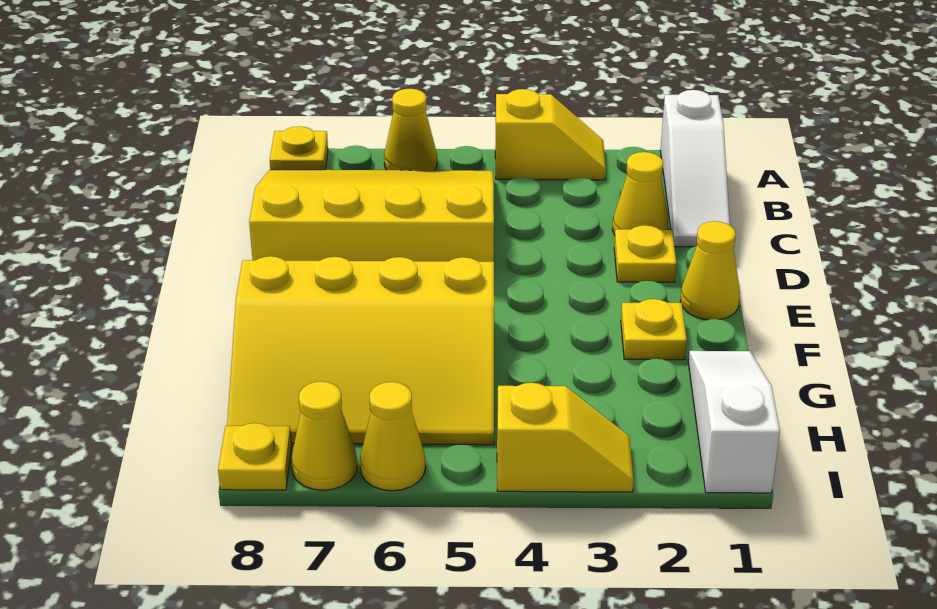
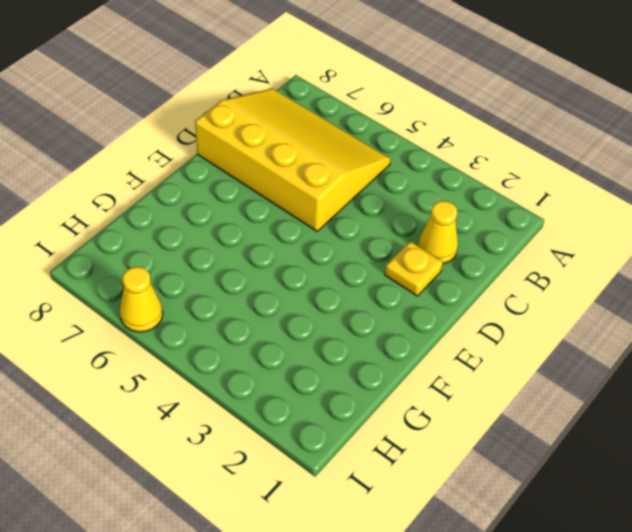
none -> white slope A1:C1 level 1 top A
none -> yellow slope A3:A4 level 1 top 4
none -> yellow cone A6 level 1

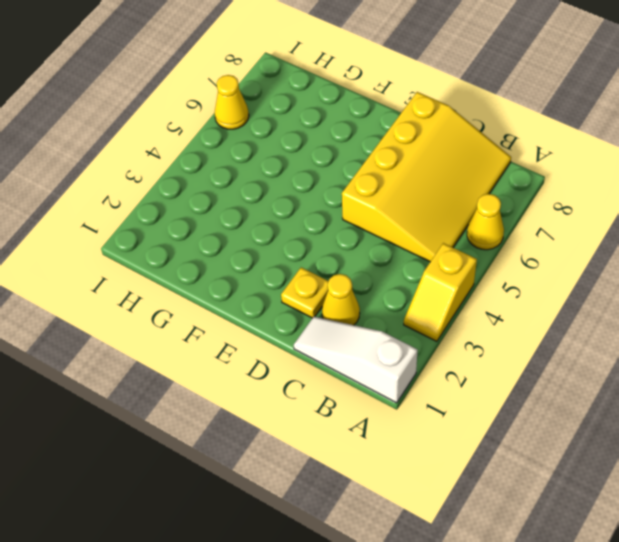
none -> yellow plate A8 level 1
none -> yellow cone E1 level 1
none -> yellow plate F2 level 1

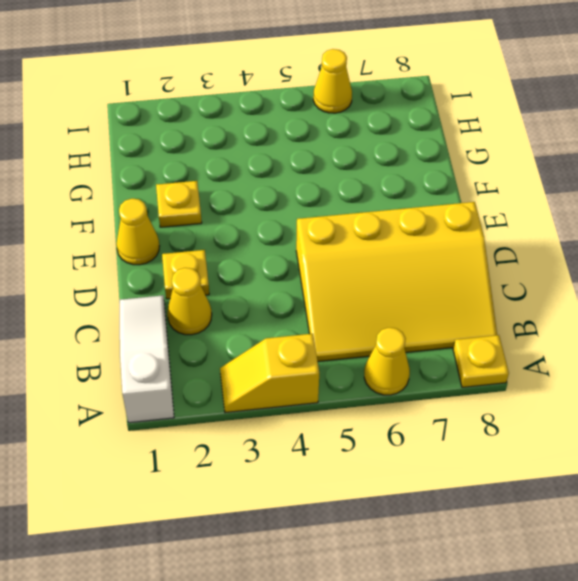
none -> yellow slope F5:H8 level 1 top F
none -> white slope G1:I1 level 1 top I
none -> yellow slope I3:I4 level 1 top 4

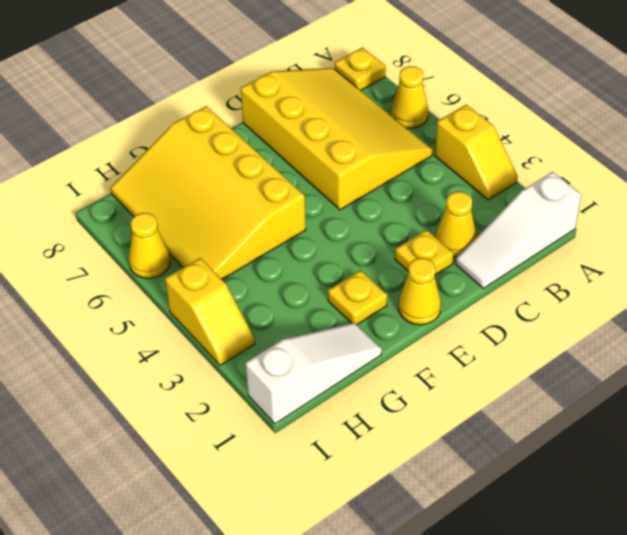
none -> yellow cone I7 level 1
none -> yellow plate I8 level 1

